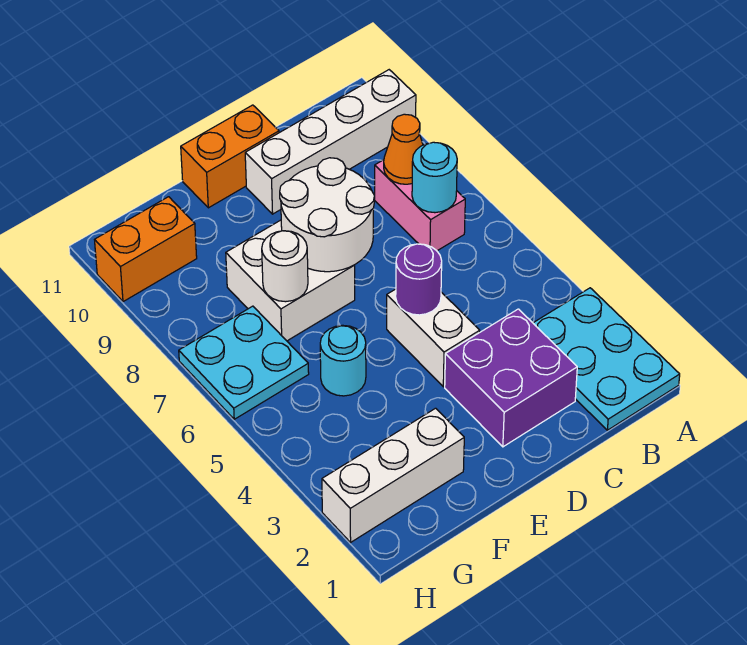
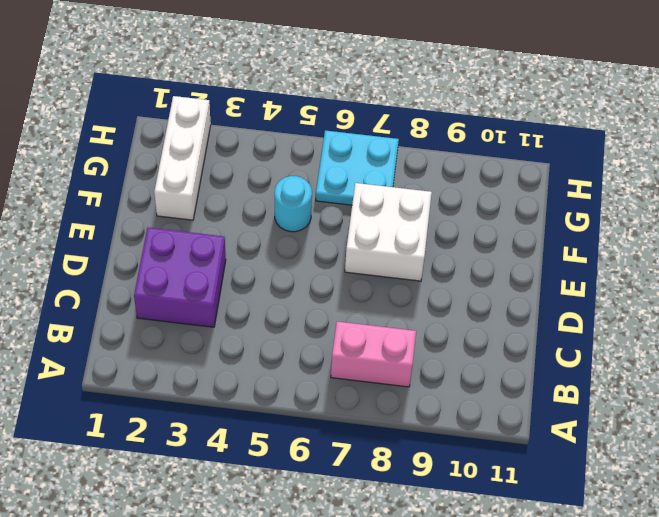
none -> cyan plate A1:B3 level 1
none -> white brick A10:D10 level 1
none -> white brick D4:D5 level 1

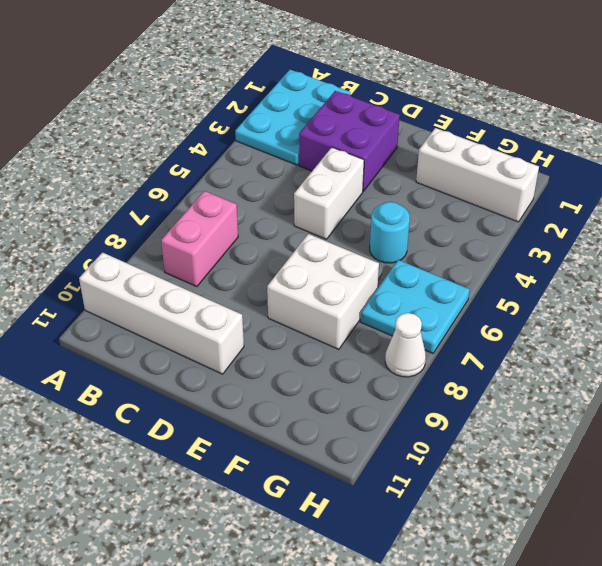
white cone H8 level 1 -> none
none -> orange brick D11:E11 level 1
none -> orange brick G10:H10 level 1
none -> cyan round brick B7 level 2

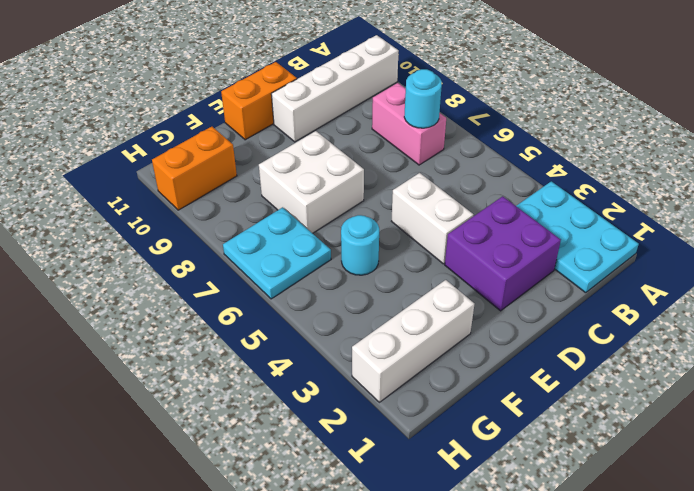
none -> orange cone B8 level 2
none -> purple round brick D5 level 2
none -> white round brick D7:E8 level 2

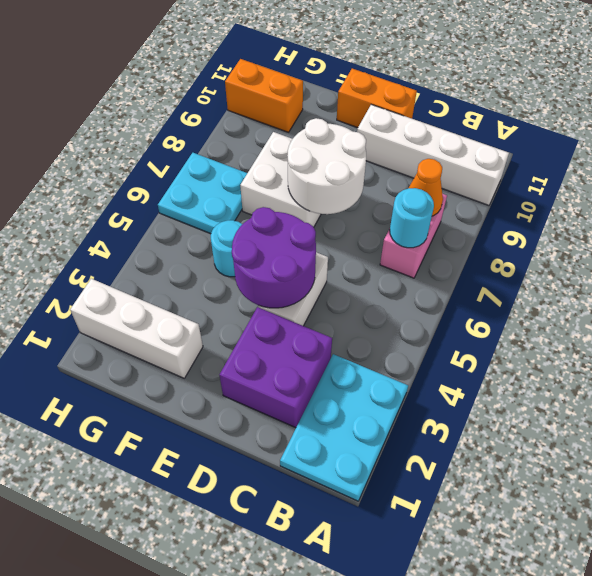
purple round brick D4:E5 level 2 -> purple round brick D5 level 2
none -> white round brick F7 level 2

